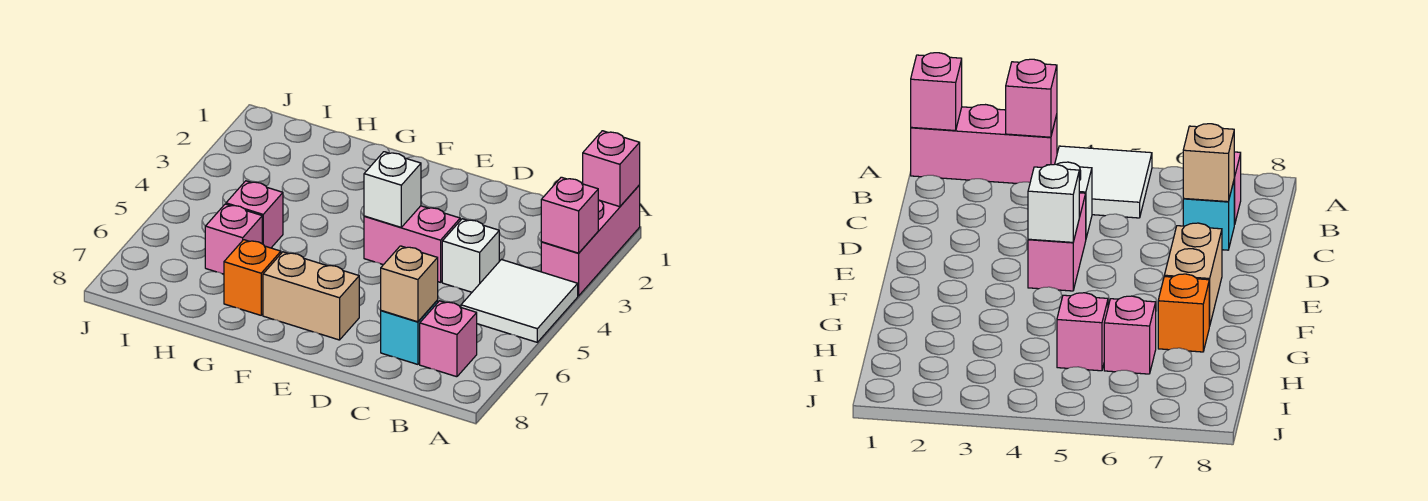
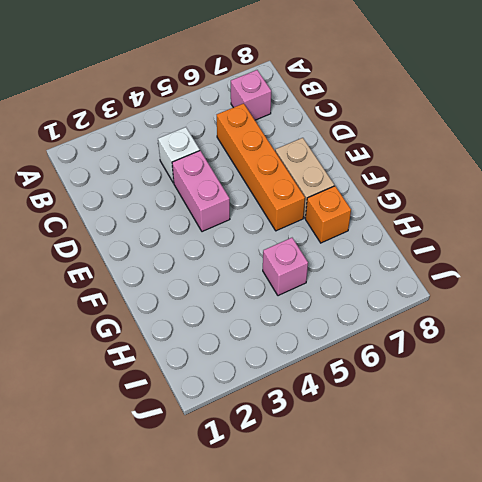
orange brick C6:F6 level 1 -> none
none -> pink brick A1:A3 level 1
none -> white tile A4:B5 level 1
none -> cyan brick C7 level 1

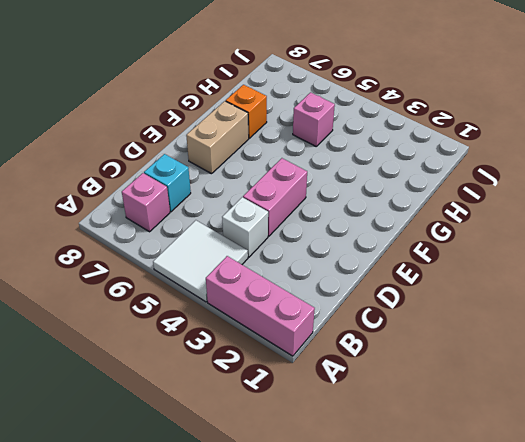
none -> pink brick H6 level 1
none -> pink brick A1 level 2
none -> pink brick A3 level 2

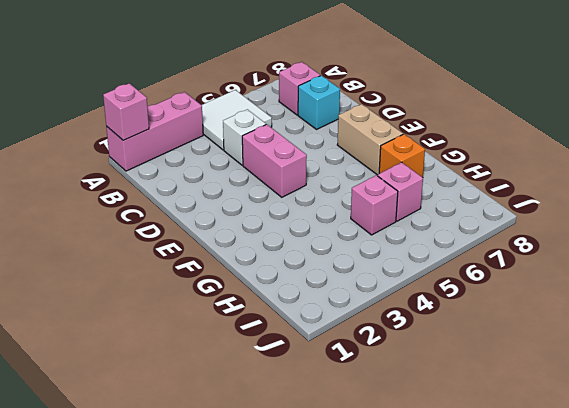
none -> pink brick A3 level 2
none -> tan brick C7 level 2
none -> white brick E4 level 2

